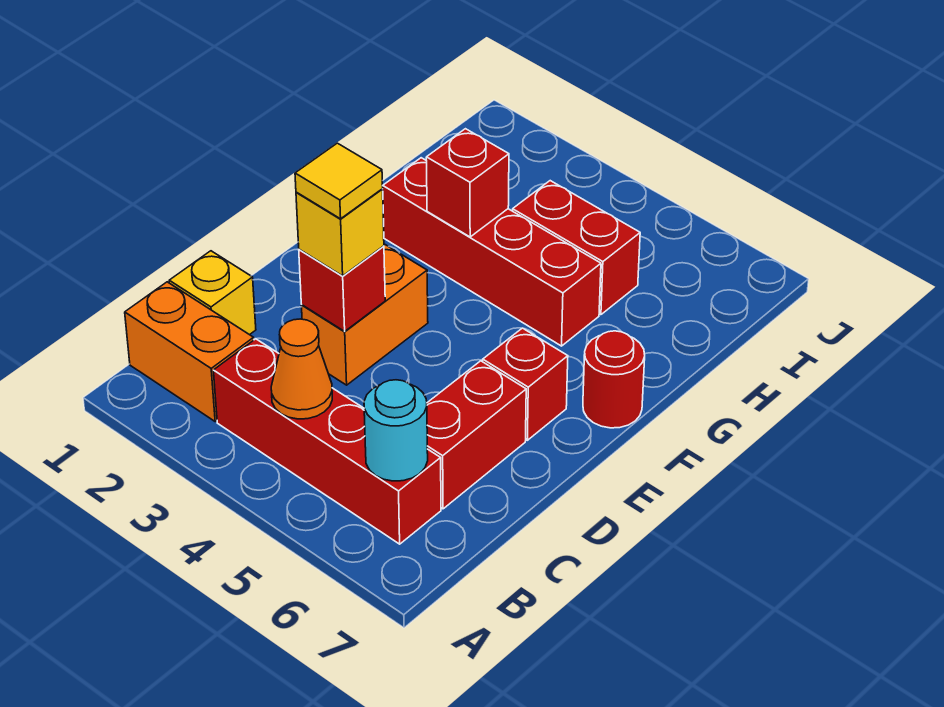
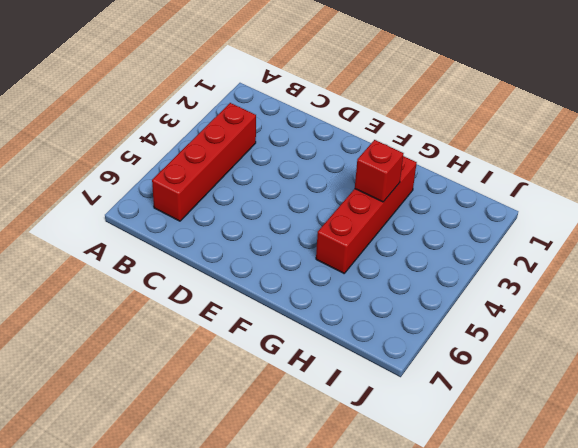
none -> orange brick B1:B2 level 1
none -> yellow brick C1 level 1
none -> red brick C6:D6 level 1

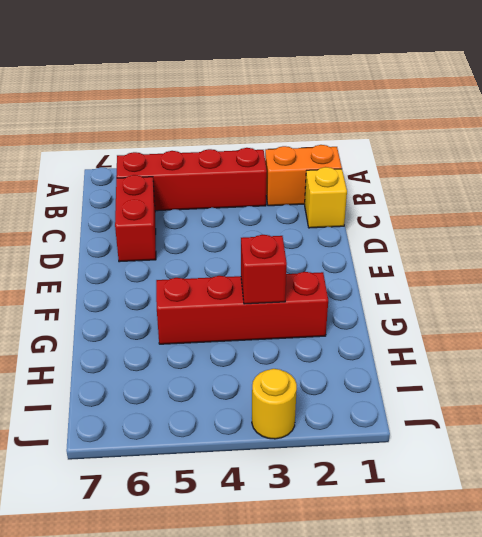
yellow round brick J3 level 1 -> none
none -> orange brick D3:E3 level 1
none -> red brick E6 level 1
none -> red round brick F7 level 1

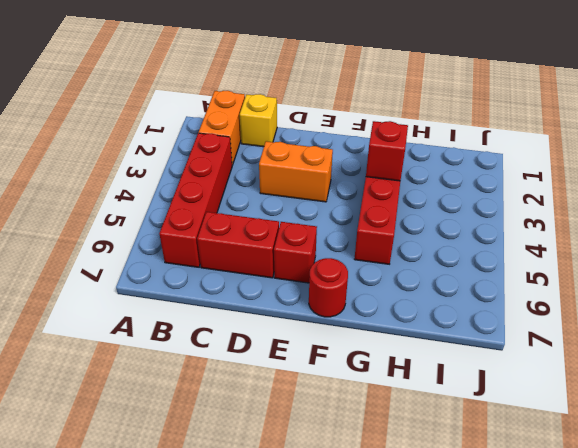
none -> red brick H4:H5 level 1
none -> orange cone B4 level 2
none -> cyan round brick B6 level 2

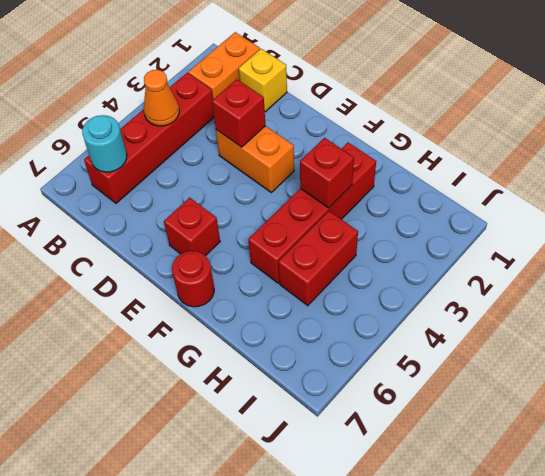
none -> red brick C6:D6 level 1
none -> yellow brick D3 level 3
none -> yellow tile D3 level 4

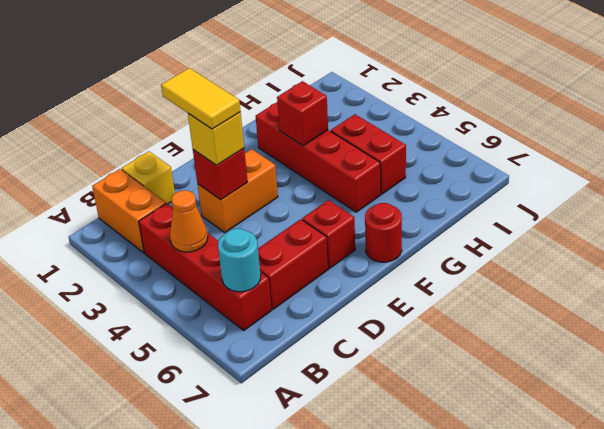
yellow tile D2:D3 level 4 -> yellow tile D3 level 4

